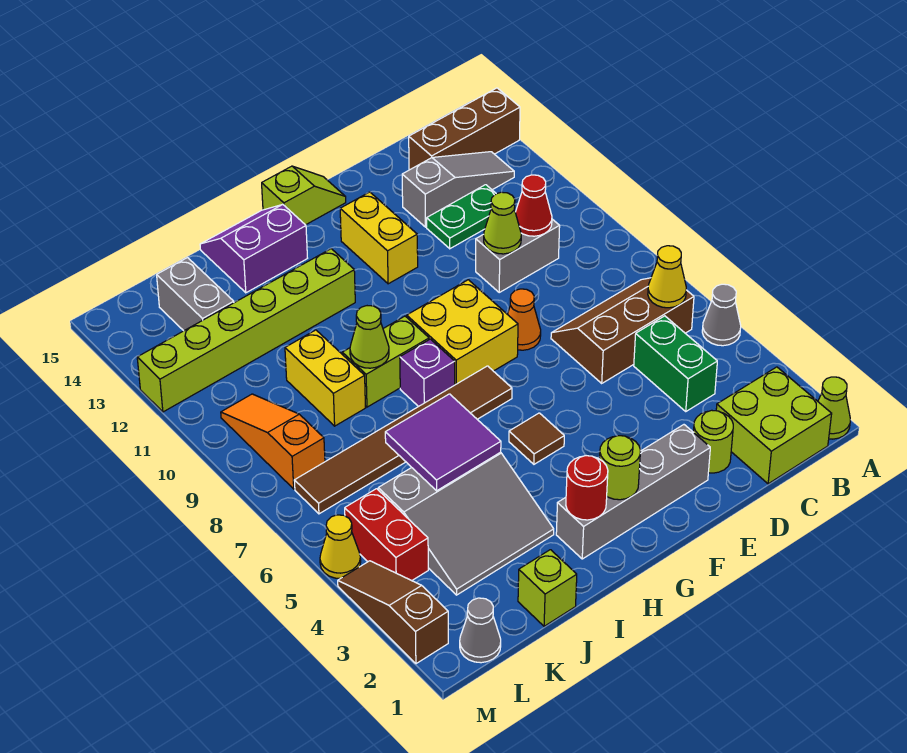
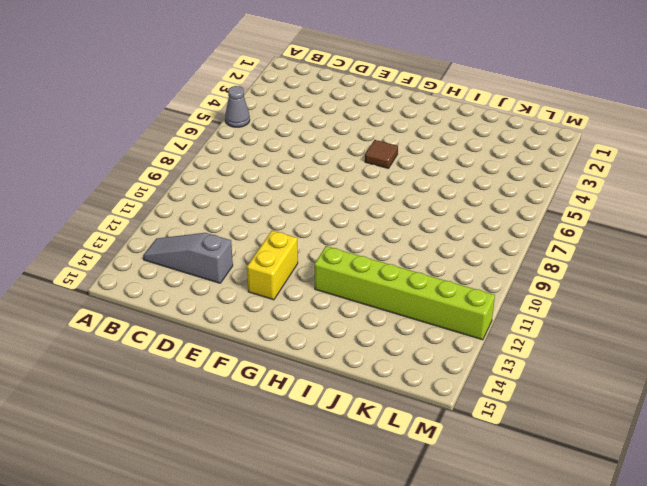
none -> lime cone A1 level 1
none -> brown brick A14:C14 level 1
none -> lime brick B1:C2 level 1
none -> brown slope B6:D7 level 1 top 6

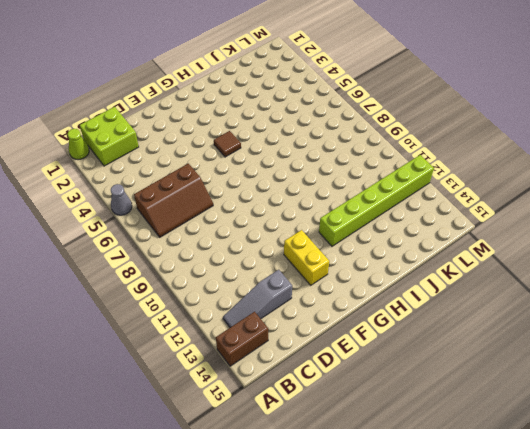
brown brick A14:B14 level 1 -> brown brick A14:C14 level 1
none -> green brick C4:C5 level 1
none -> grey brick C10:D10 level 1
none -> green plate C12:D12 level 1
none -> lime round brick D2 level 1

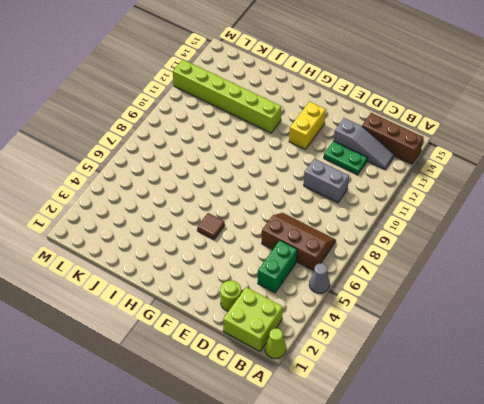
none -> grey brick E2:H2 level 1
none -> orange cone E8 level 1
none -> yellow brick F8:G9 level 1
none -> lime slope F15:G15 level 1 top G

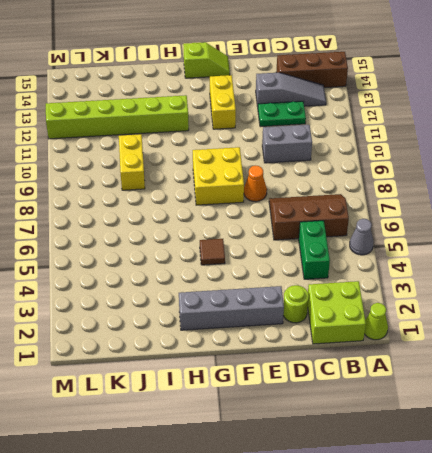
none -> brown tile G7:L7 level 1
none -> purple brick H8 level 1
none -> lime brick H9:I9 level 1
none -> purple slope H14:I15 level 1 top 14

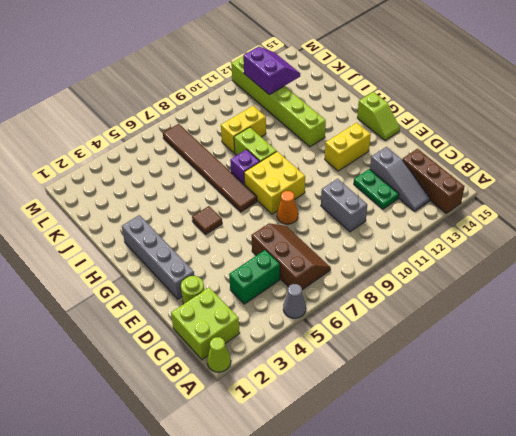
purple slope K12:L13 level 2 top 12 -> purple slope H14:I15 level 1 top 14
none -> grey slope I3:K5 level 1 top 5
none -> lime brick J1 level 1
none -> grey brick K13:K14 level 1
none -> grey cone L1 level 1

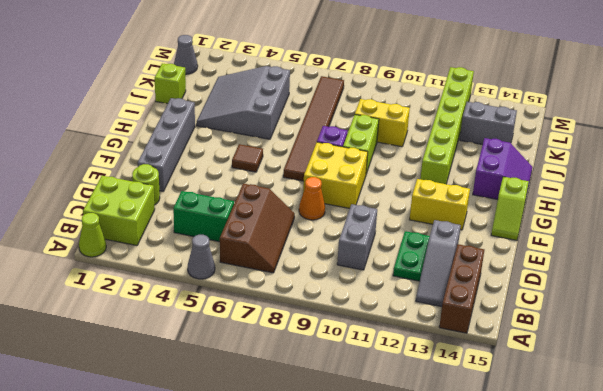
none -> red brick L4:L5 level 1
none -> orange slope L8:L10 level 1 top 8
none -> brown slope M2:M4 level 1 top 2
none -> yellow cone M5 level 1

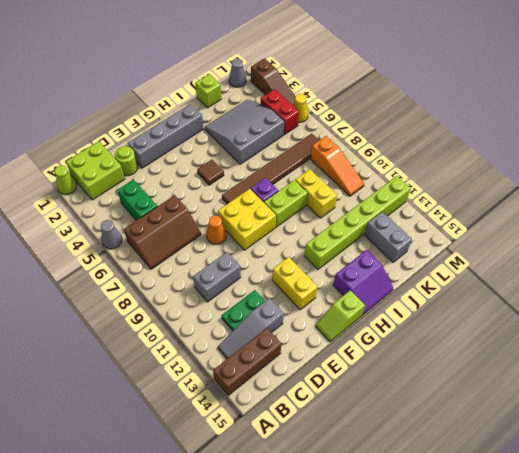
none -> yellow cone B6 level 2
none -> red cone C10 level 2
none -> lime cone D10 level 2
none -> lime round brick G2 level 2

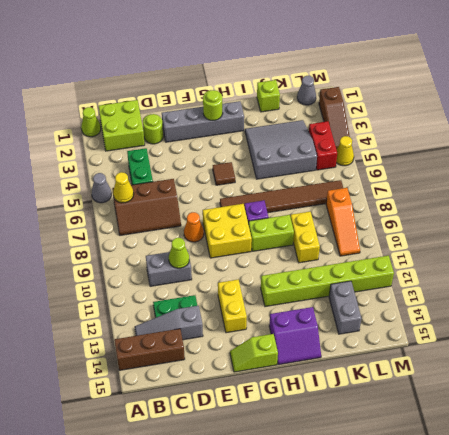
none -> red cone C10 level 2
none -> red round brick H2 level 2
none -> purple tile I5:J6 level 2
none -> lime cone I9 level 2

